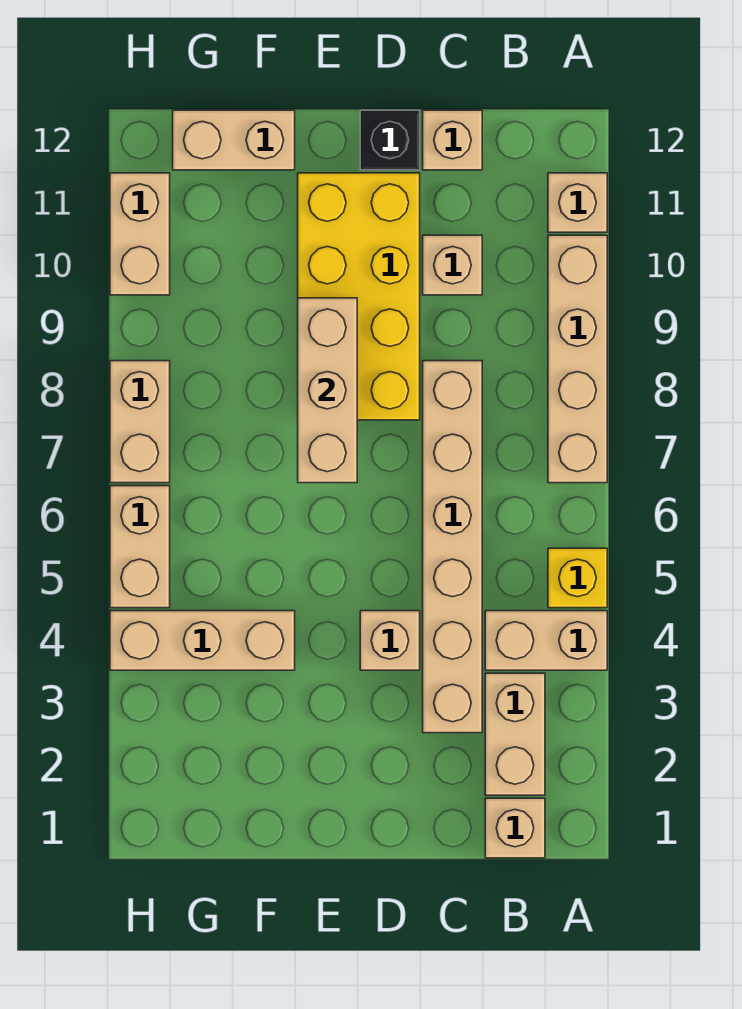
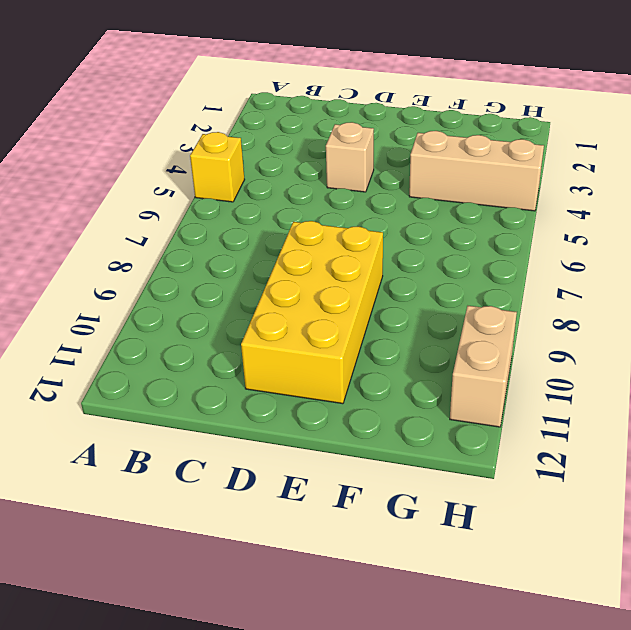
none -> tan brick A4:B4 level 1
none -> tan brick A7:A10 level 1
none -> tan brick A11 level 1

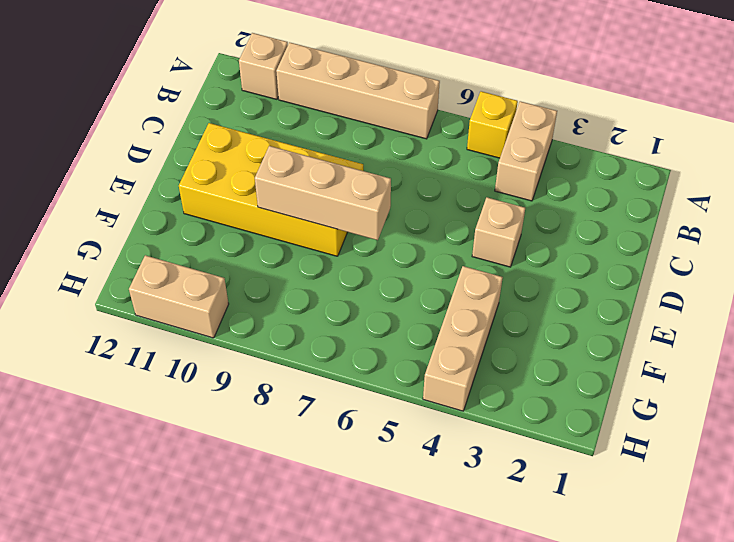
none -> tan brick B1 level 1
none -> tan brick B2:B3 level 1
none -> tan brick C3:C8 level 1

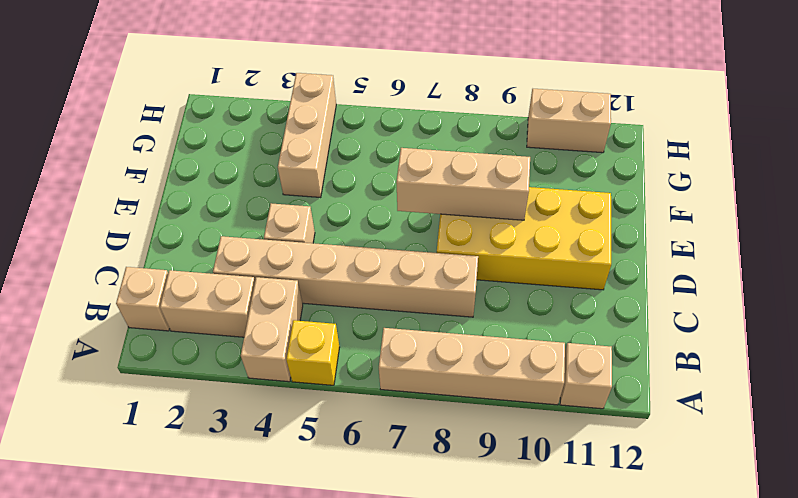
none -> tan brick C10 level 1
none -> tan brick C12 level 1
none -> black brick D12 level 1

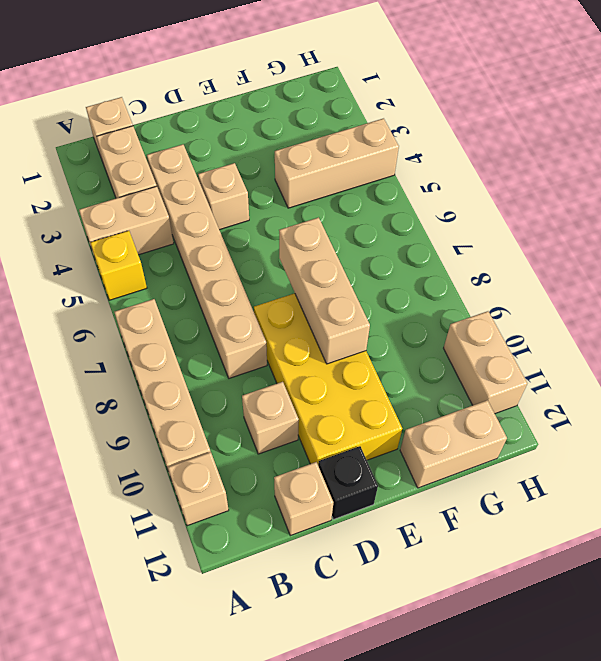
none -> tan brick H5:H6 level 1
none -> tan brick H7:H8 level 1

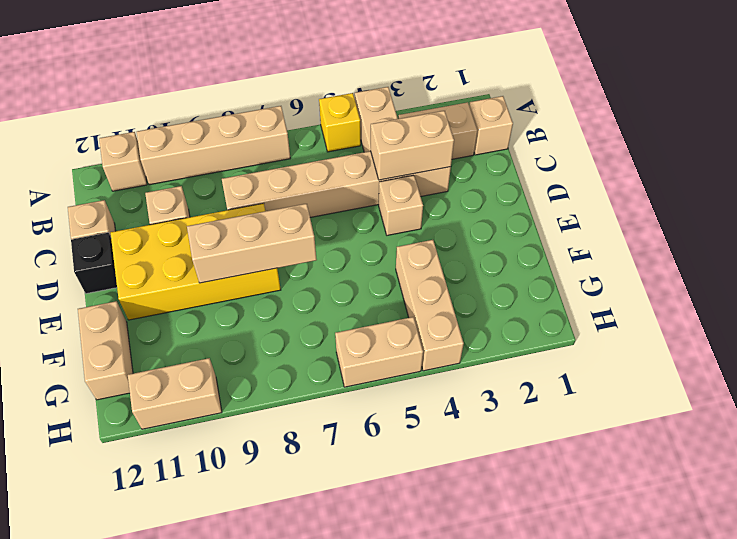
tan brick C3:C4 level 2 -> tan brick H7:H8 level 1

